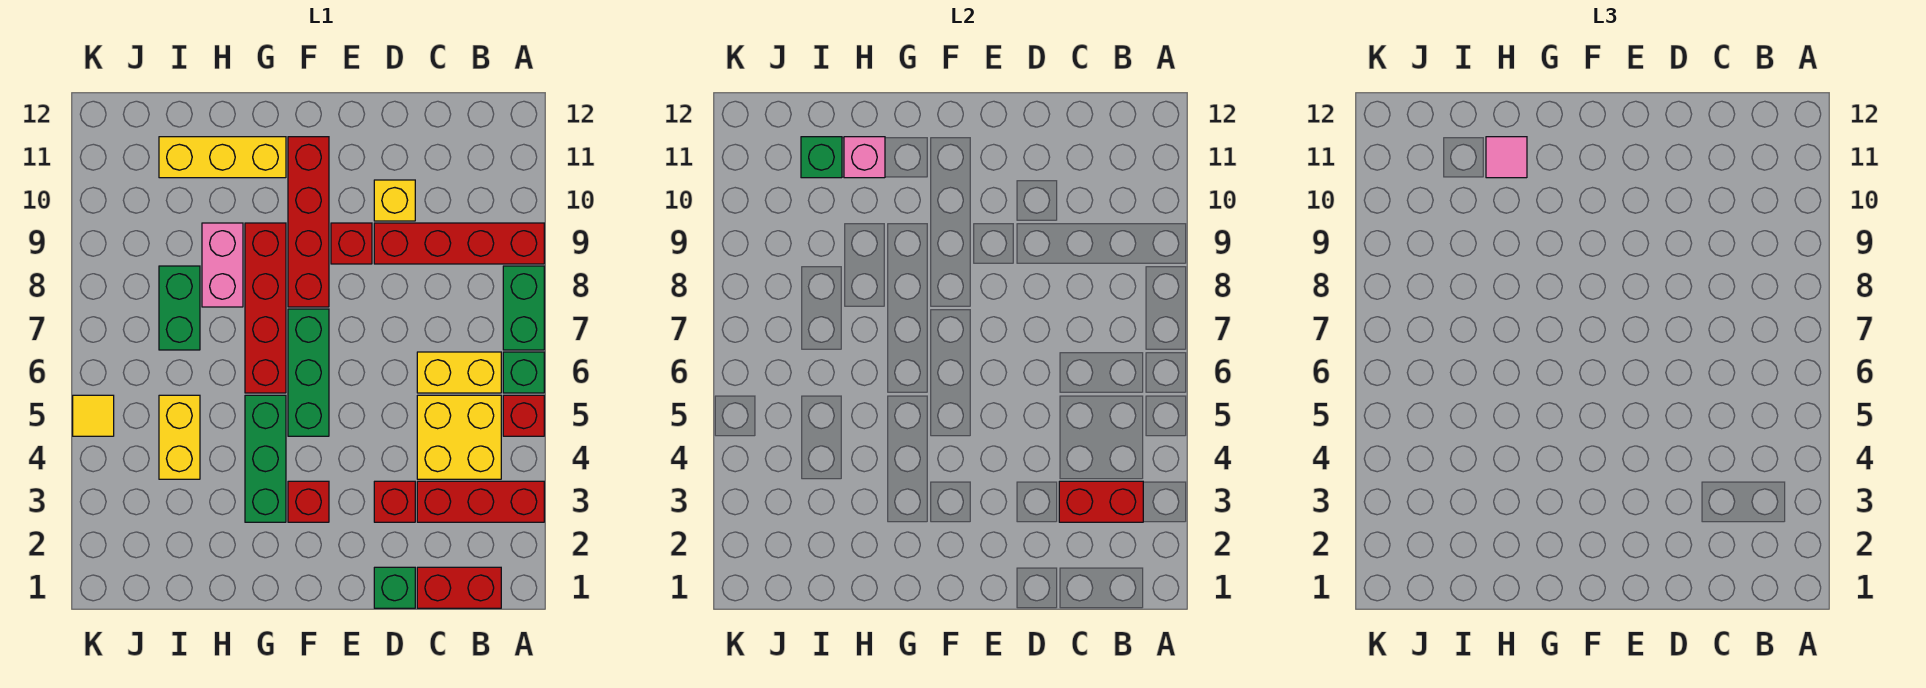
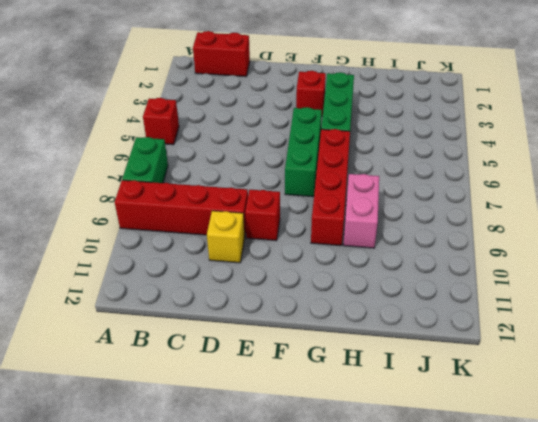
none -> red brick A3:C3 level 1
none -> green brick A6 level 1
none -> yellow brick B4:C5 level 1

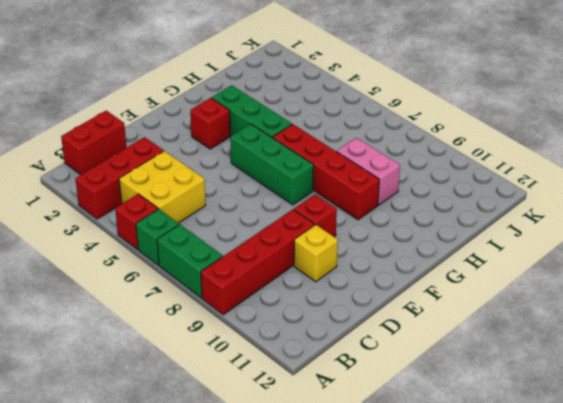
none -> yellow brick B6:C6 level 1
none -> green brick D1 level 1
none -> red brick D3 level 1

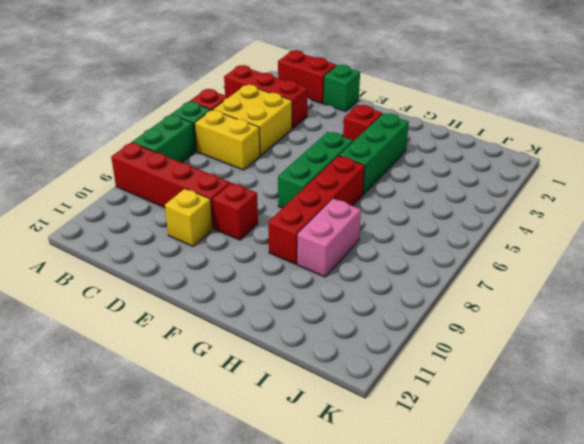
none -> red brick D3 level 1
none -> red brick F8:F11 level 1
none -> yellow brick G11:I11 level 1

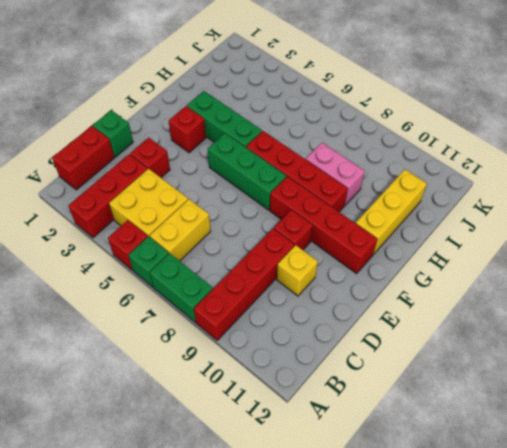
none -> yellow brick I4:I5 level 1
none -> green brick I7:I8 level 1
none -> yellow tile K5 level 1

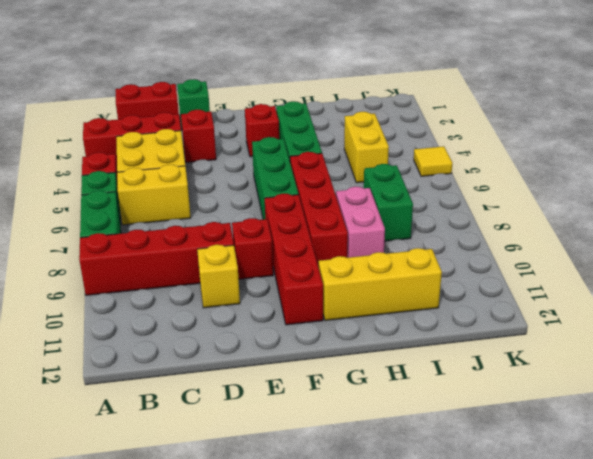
none -> red brick B3:C3 level 2
none -> pink brick H11 level 2
none -> green brick I11 level 2

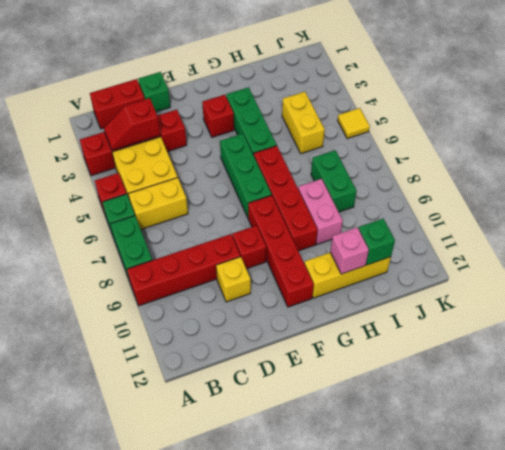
red slope B3:C3 level 2 top C -> red brick B3:C3 level 2
none -> pink tile H11 level 3

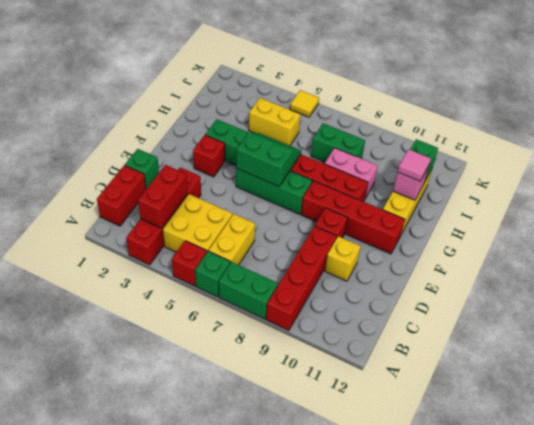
green slope F5:G6 level 2 top F -> none

